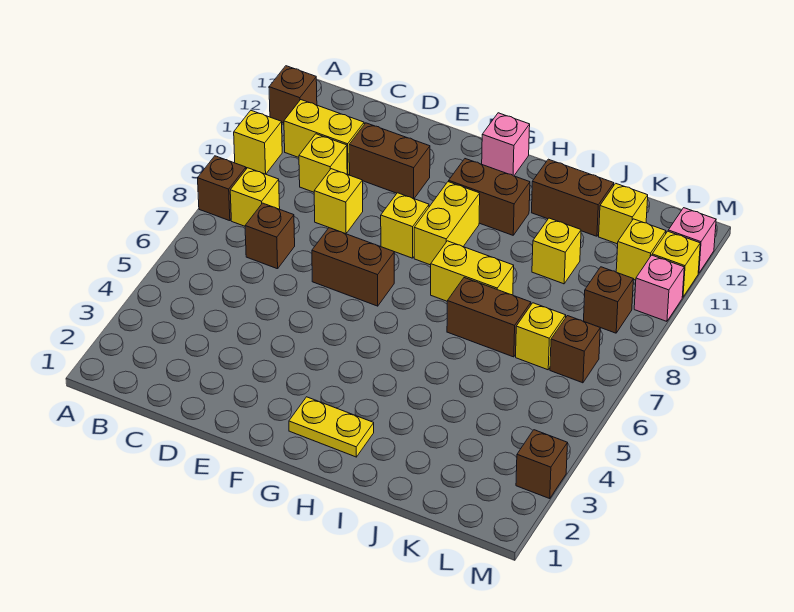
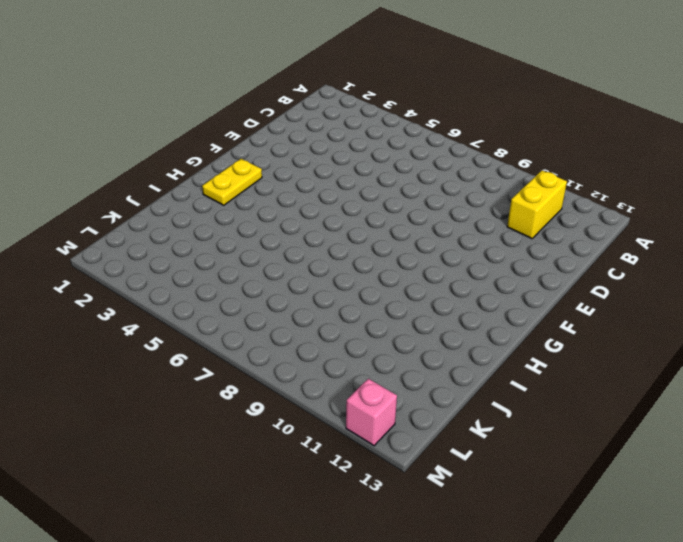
none -> brown brick A8 level 1
none -> yellow brick A10 level 1
none -> brown brick A12 level 1

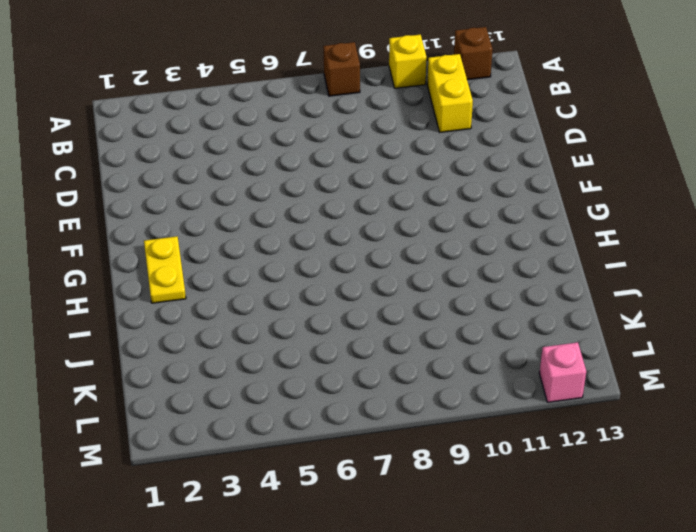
none -> yellow brick B8 level 1
none -> brown brick C7 level 1
none -> yellow brick C10 level 1

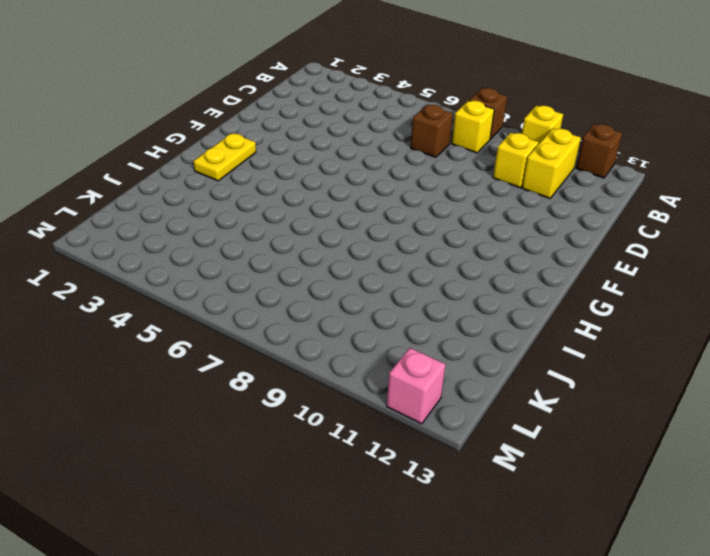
none -> yellow brick D9 level 1
none -> brown brick D11:E11 level 1
none -> brown brick E7:F7 level 1

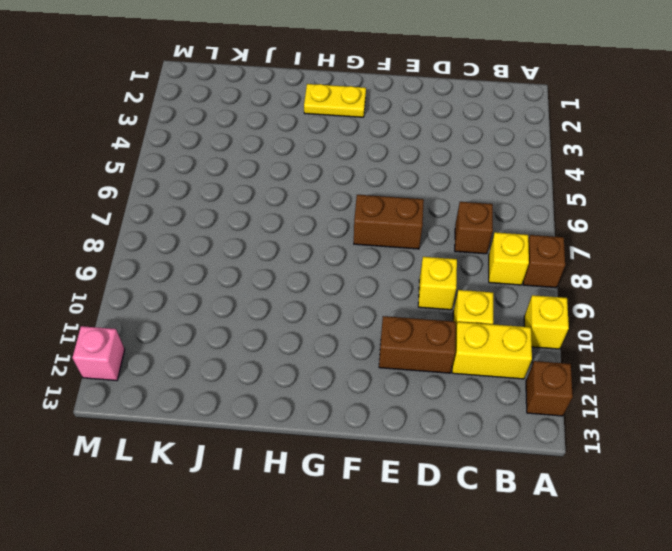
none -> yellow brick F9 level 1
none -> yellow brick G9:G10 level 1
none -> brown brick G11:H11 level 1

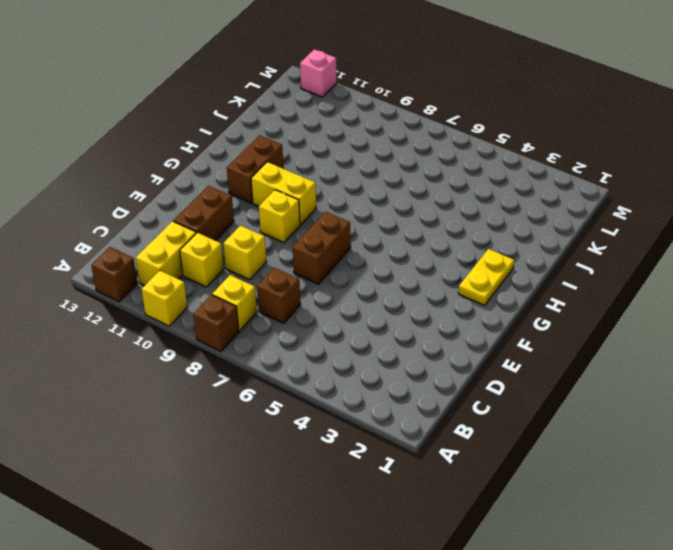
none -> pink brick G13 level 1
none -> yellow brick H8:I8 level 1
none -> brown brick I7:J7 level 1

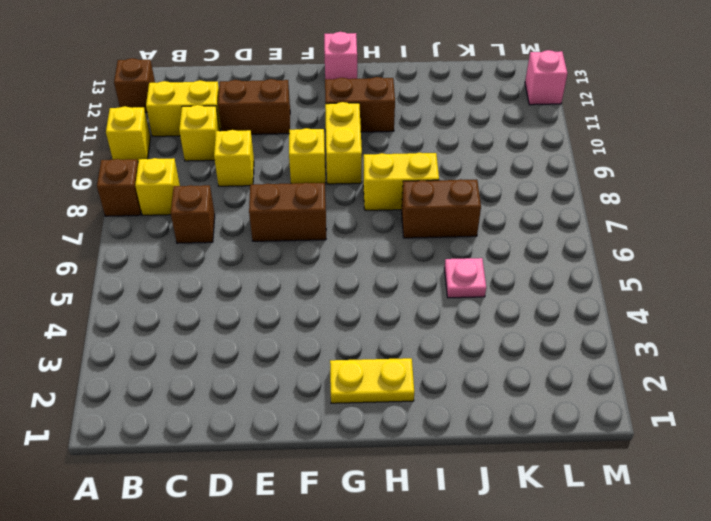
pink plate J5 level 1 -> none
none -> brown brick I12:J12 level 1
none -> yellow brick J10 level 1
none -> yellow brick K7 level 1

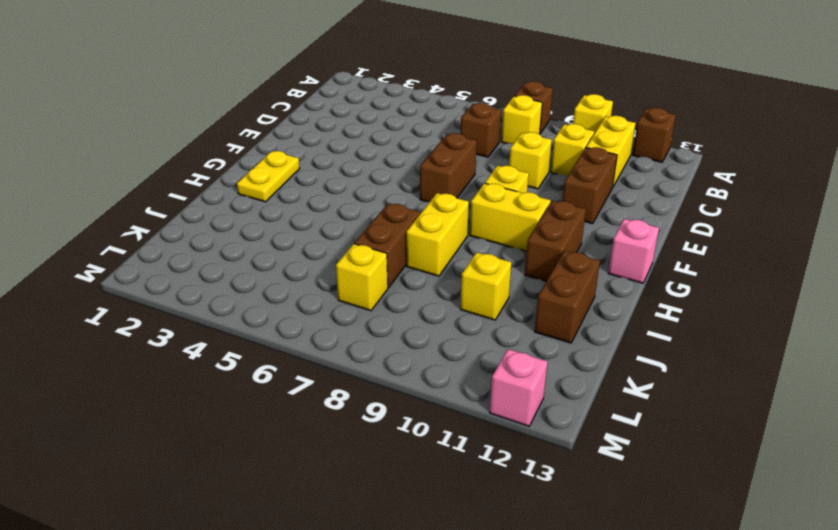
none -> yellow brick K12 level 1
none -> brown brick L7 level 1
none -> brown brick L9 level 1

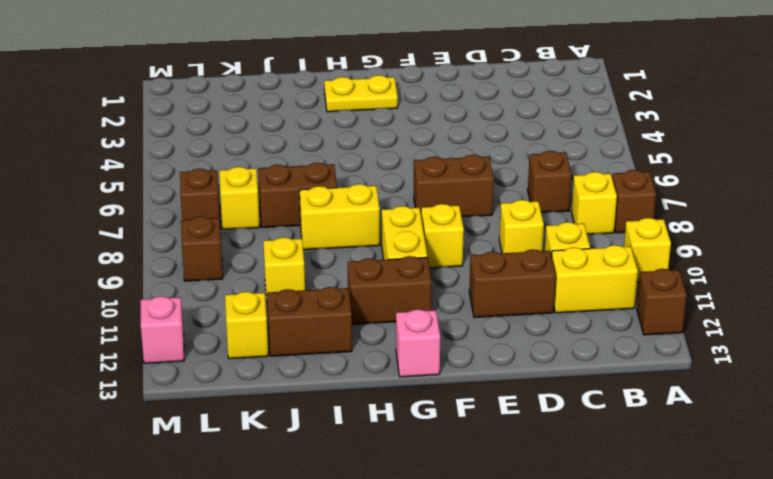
none -> yellow brick L11 level 1
none -> brown brick M3 level 1
none -> pink brick M10 level 1

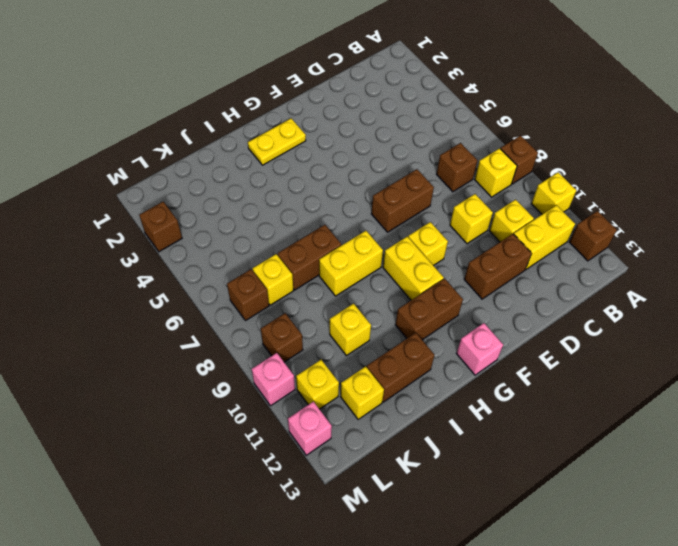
none -> yellow brick M11 level 1

